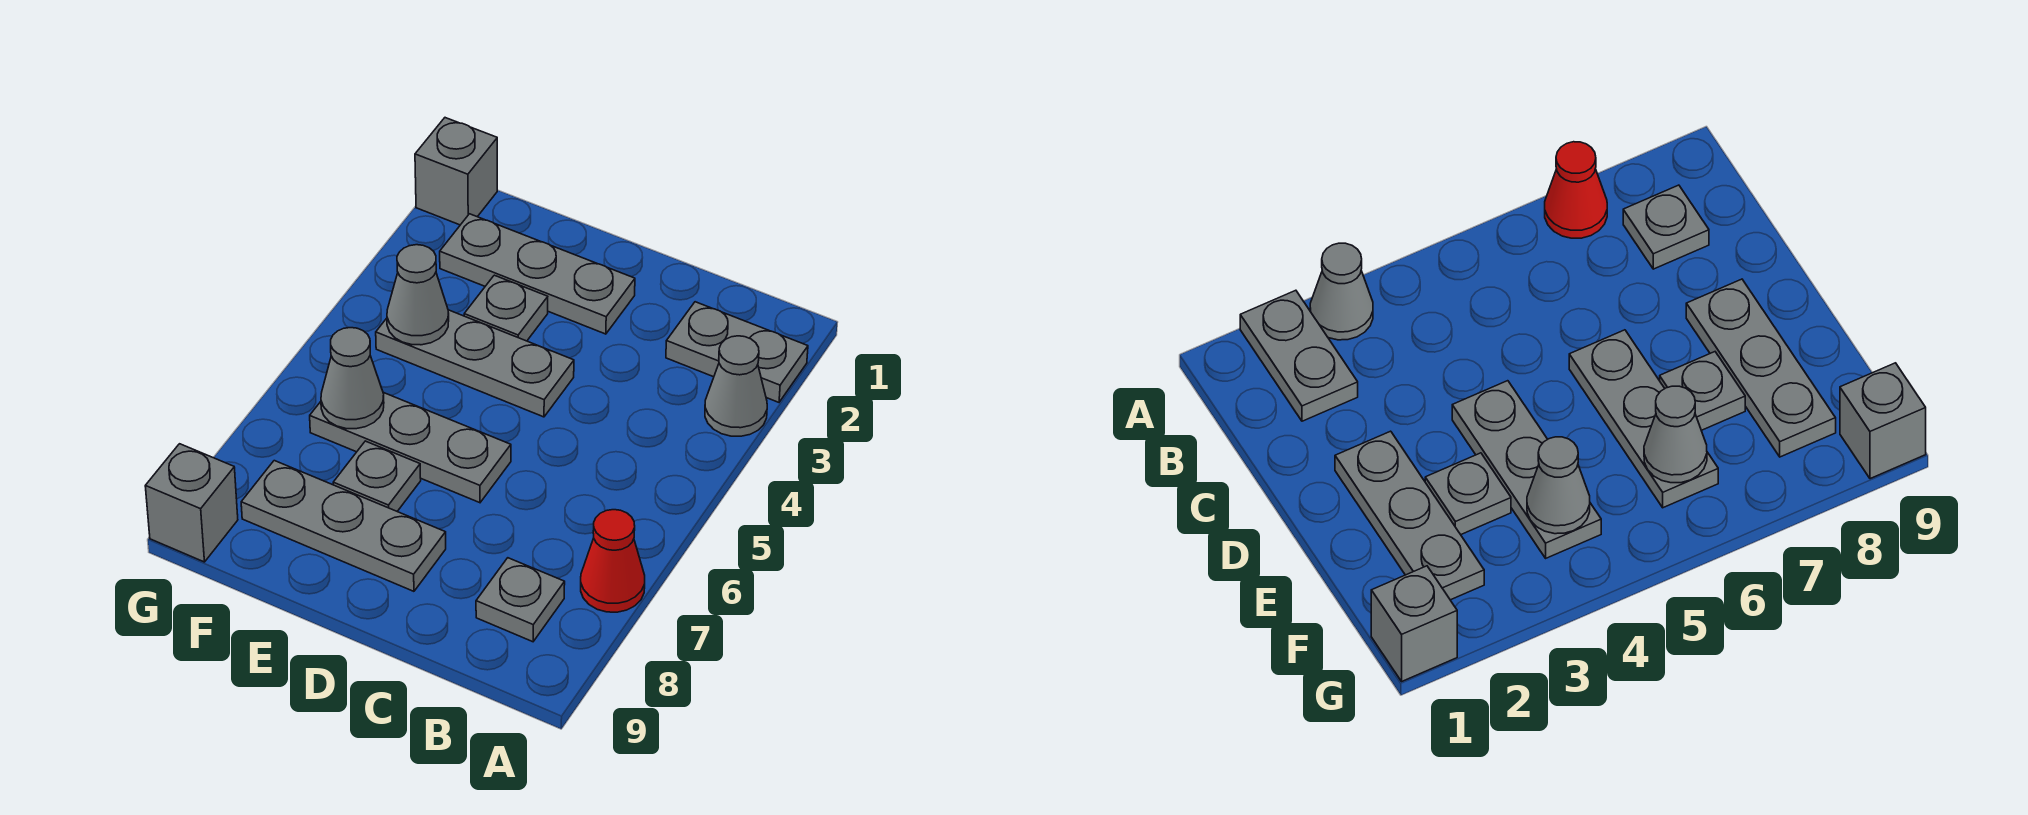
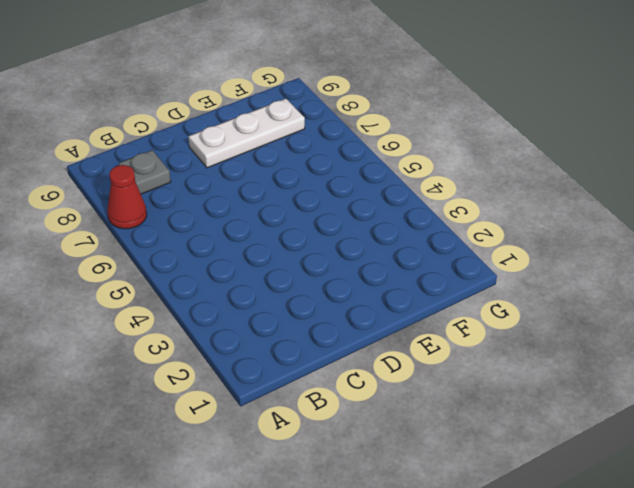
white plate D8:F8 level 1 -> grey plate D8:F8 level 1
none -> grey plate A2:B2 level 1
none -> grey cone A3 level 1
none -> grey plate D2:F2 level 1

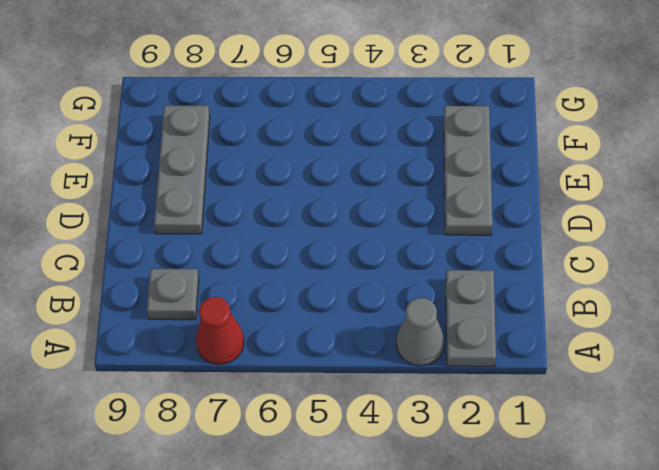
none -> grey plate D4:F4 level 1
none -> grey plate D6:F6 level 1
none -> grey plate E3 level 1

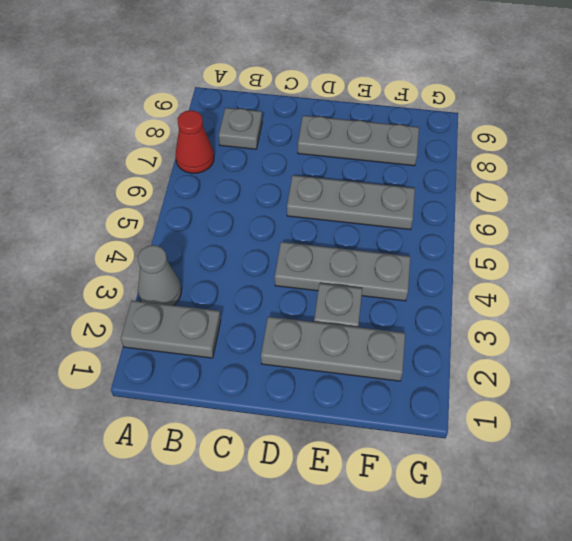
none -> grey plate E7 level 1
none -> grey brick G1 level 1
none -> grey brick G9 level 1

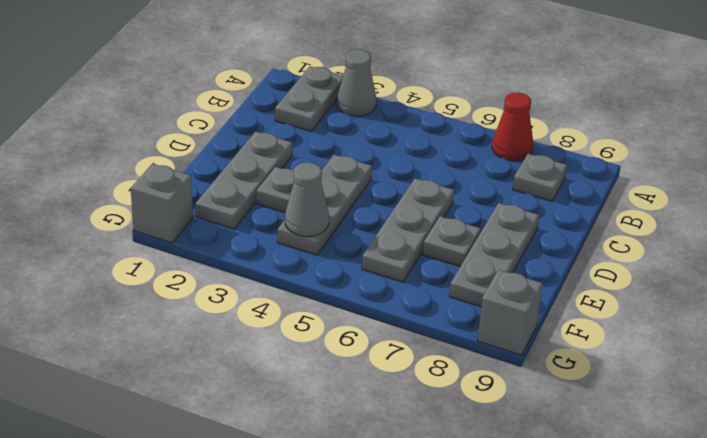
none -> grey cone F6 level 2

